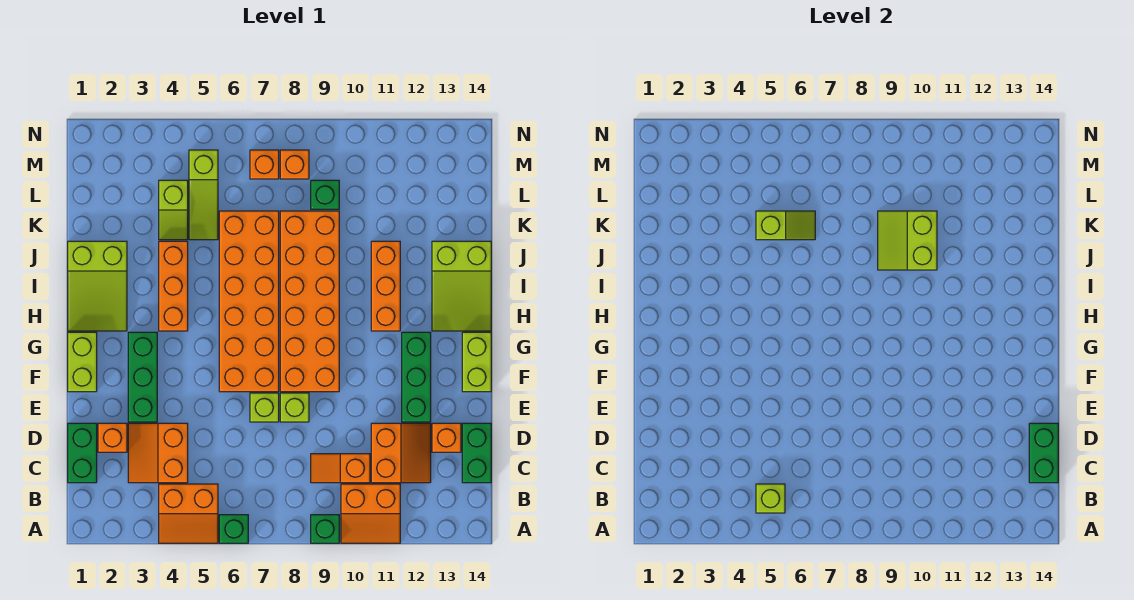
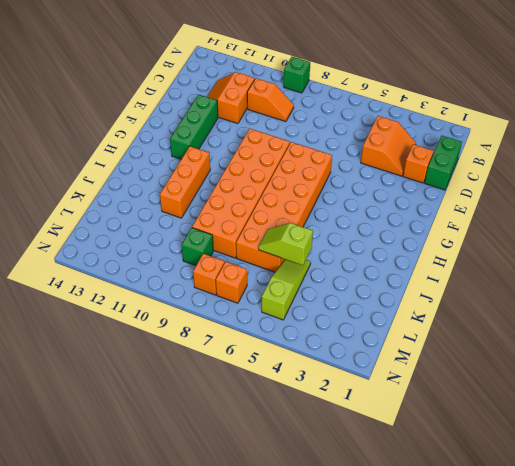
none -> orange slope A4:B5 level 1 top B
none -> green brick A6 level 1
none -> orange slope A10:B11 level 1 top B
none -> green brick C14:D14 level 1

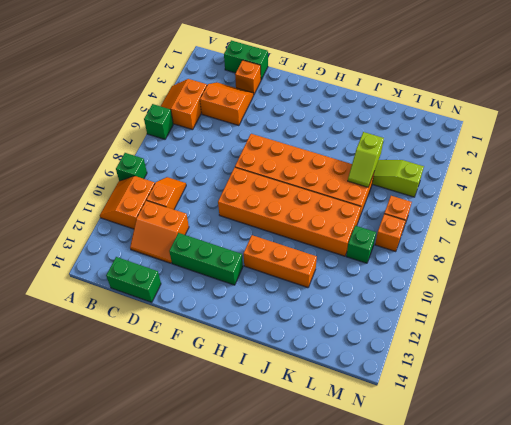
none -> orange brick D13 level 1
none -> green brick E3:G3 level 1
none -> lime brick E7 level 1
none -> lime brick E8 level 1

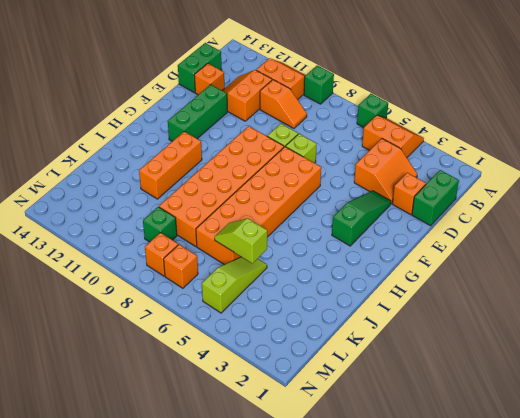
green slope E3:G3 level 1 top G -> green brick E3:G3 level 1
none -> lime brick F1:G1 level 1
none -> lime brick F14:G14 level 1
none -> lime slope H1:J2 level 1 top J
none -> orange brick H4:J4 level 1

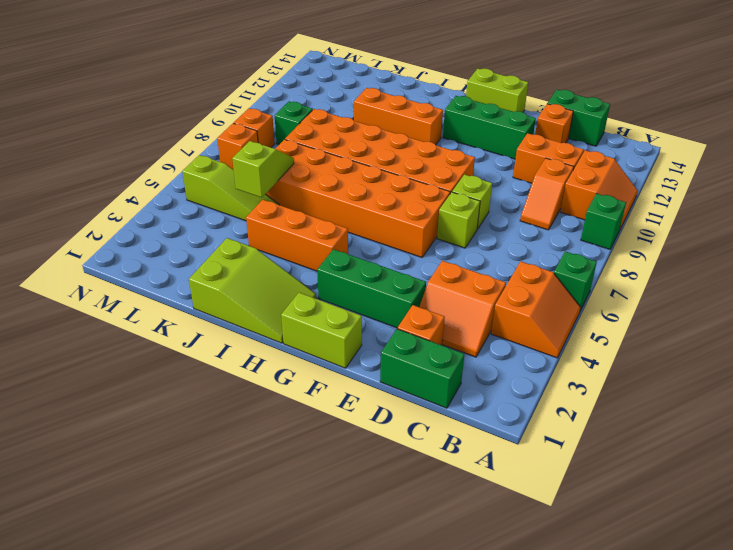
none -> lime slope H13:J14 level 1 top J
none -> lime slope K4:L4 level 1 top L
none -> lime brick B5 level 2
none -> green brick C14:D14 level 2

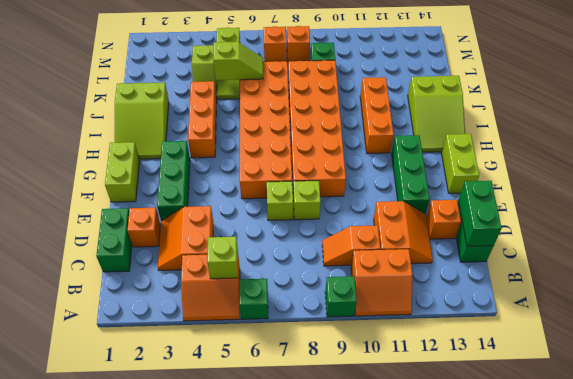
none -> lime slope J9:K10 level 2 top 10

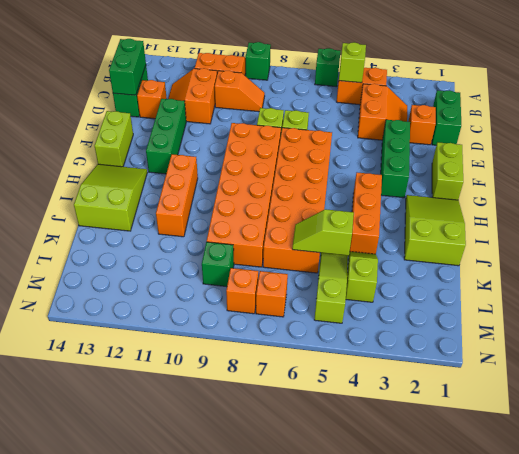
none -> lime slope J9:K10 level 2 top 10

